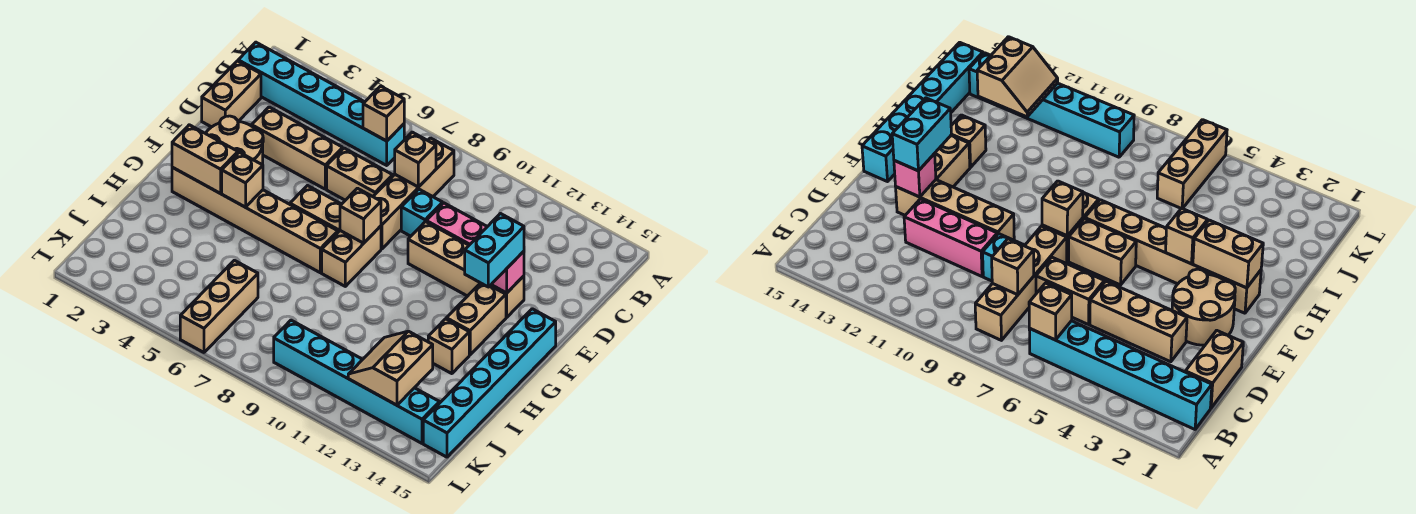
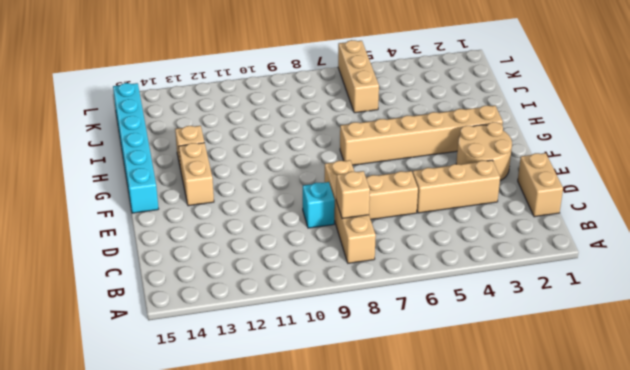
none -> cyan brick B1:B6 level 1
none -> pink brick D10:D12 level 1
none -> tan brick E10:E13 level 1

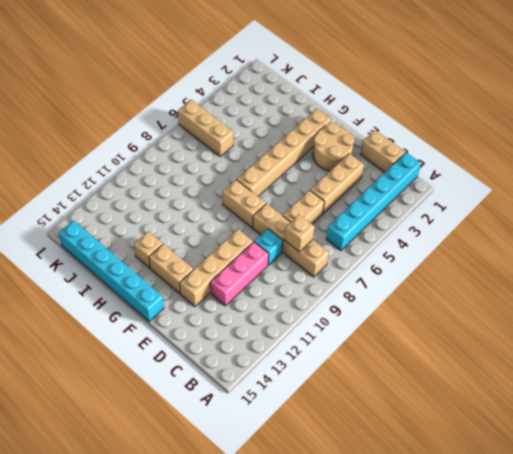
none -> tan brick F6:F7 level 1
none -> cyan brick K9:K14 level 1
none -> tan brick B6 level 2

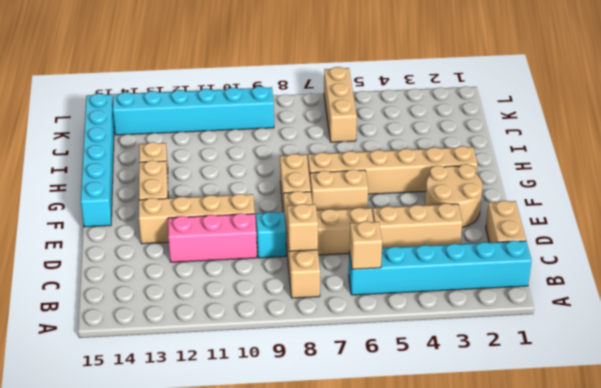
none -> pink brick E13 level 2
none -> tan brick F8 level 2
none -> tan brick G2:G3 level 2

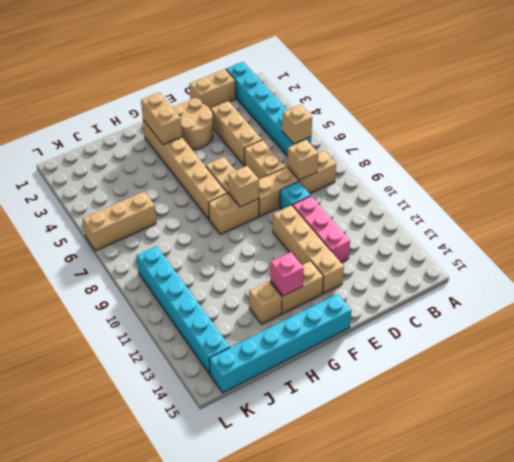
pink brick G13 level 2 -> pink brick E13 level 2
none -> tan brick G4 level 2
none -> tan slope J12:K13 level 2 top 13
none -> cyan brick E13:F13 level 3

